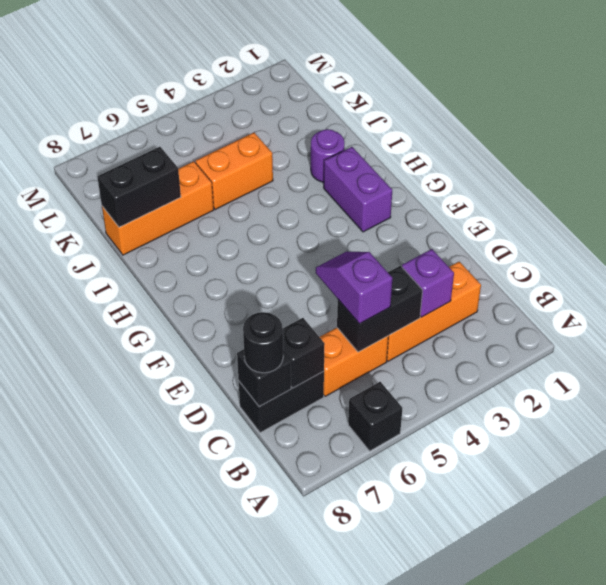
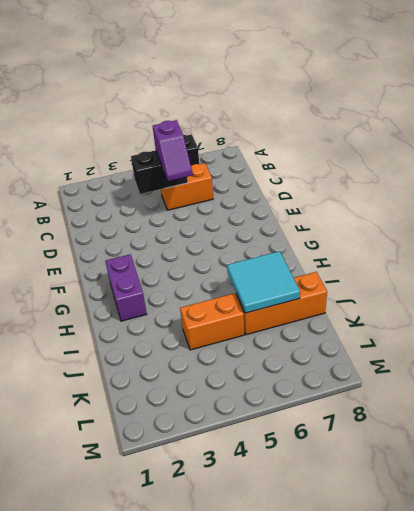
cyan tile I6:J7 level 2 -> black brick J7:J8 level 2
none -> orange brick C2:C4 level 1
none -> black brick C7:C8 level 1
none -> purple round brick I2 level 1

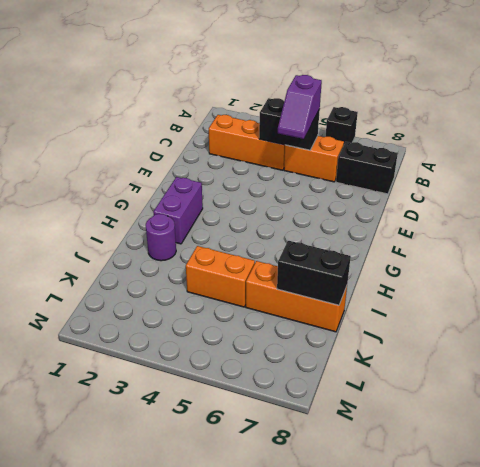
none -> purple brick C3 level 2
none -> black brick C7 level 2
none -> black brick C8 level 2

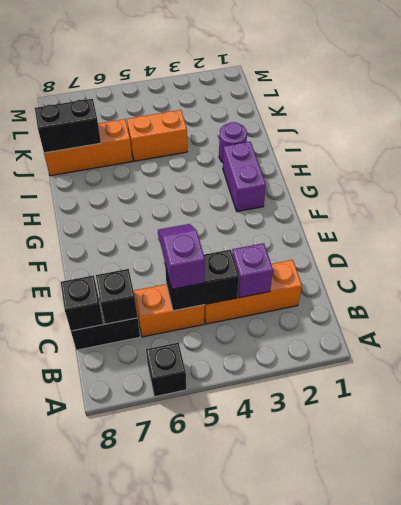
none -> black round brick C8 level 3

